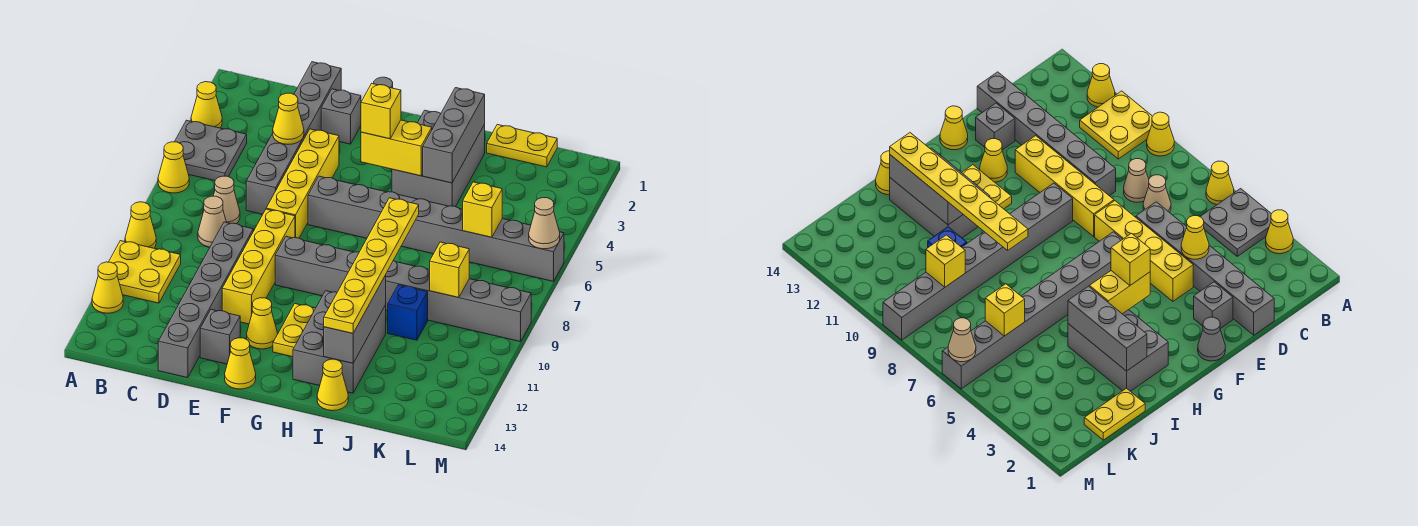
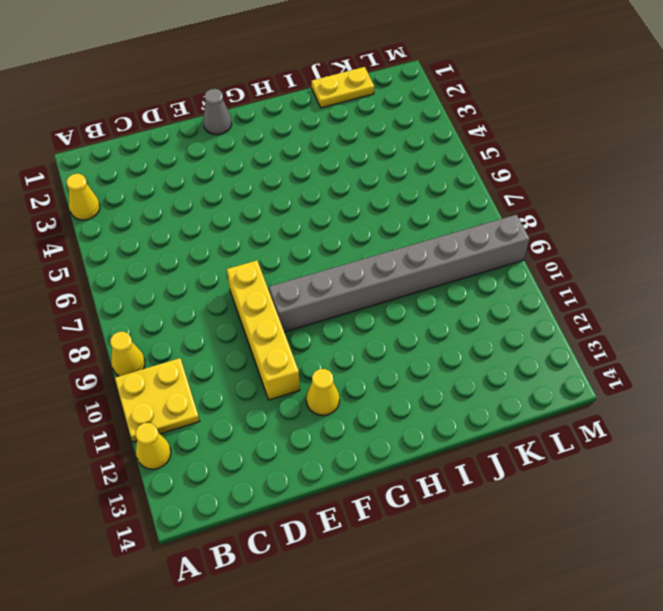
none -> grey plate A4:B5 level 1
none -> yellow cone A6 level 1
none -> tan cone C7 level 1
none -> tan cone C8 level 1

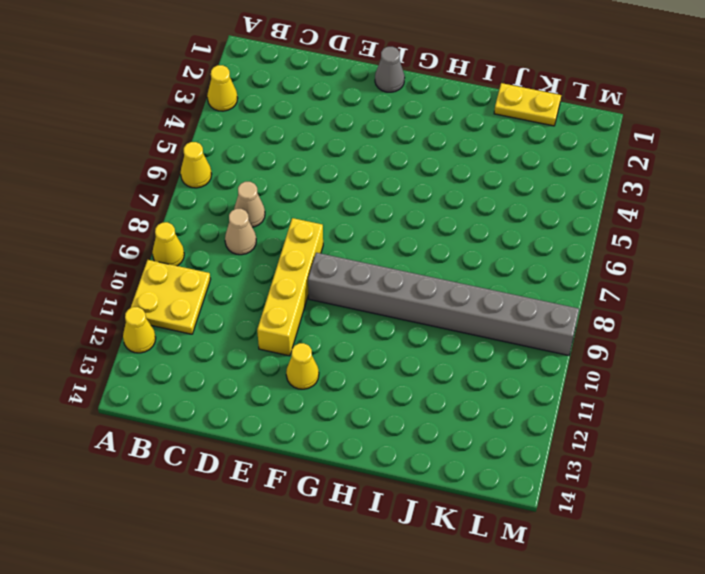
none -> grey plate A4:B5 level 1
none -> grey brick D1:D6 level 1
none -> grey brick D9:D14 level 1
none -> grey brick E2 level 1

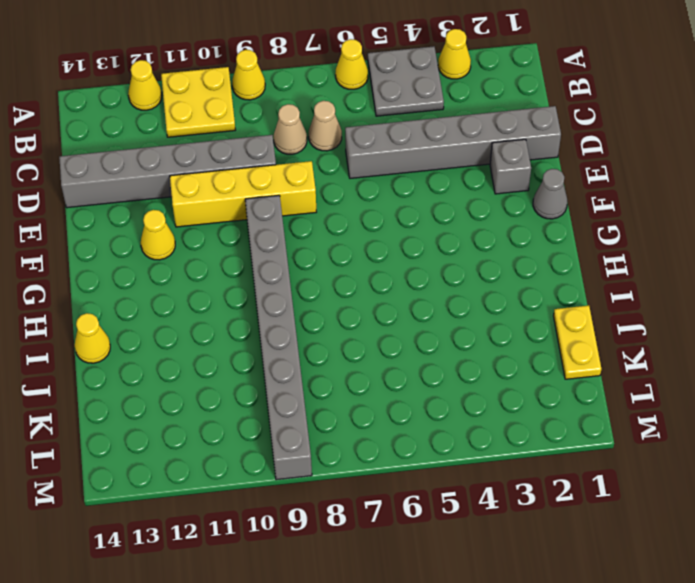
none -> yellow brick E4:E7 level 1
none -> grey brick E13 level 1
none -> grey brick F6:M6 level 1
none -> yellow cone F14 level 1

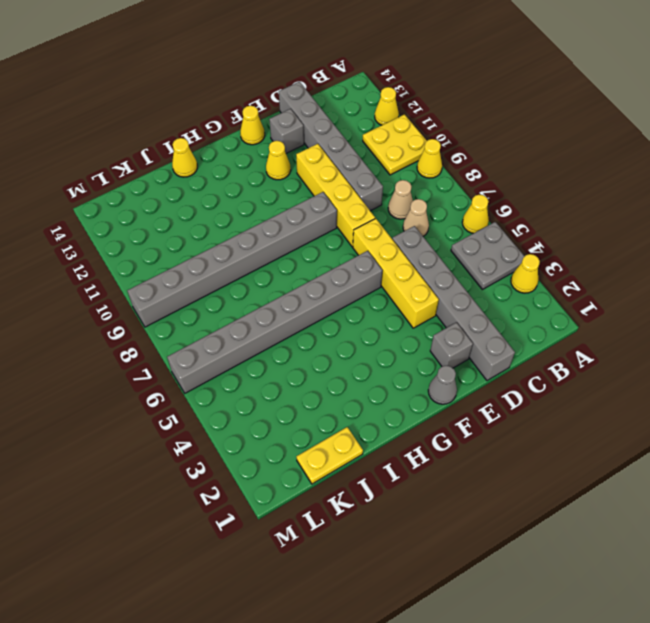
none -> yellow plate G11:G12 level 1
none -> grey brick H2:I4 level 1
none -> grey brick H11:I13 level 1
none -> blue brick J10 level 1

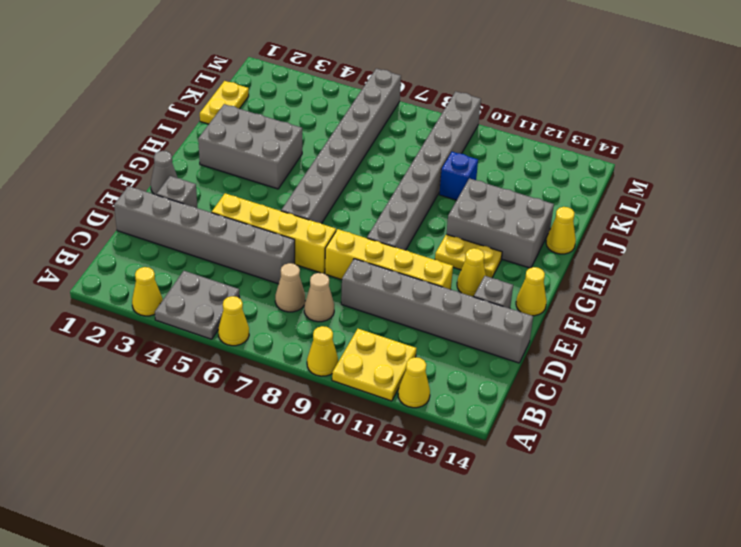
none -> yellow cone D4 level 2
none -> yellow brick G4:H4 level 2
none -> grey brick I2:I4 level 2
none -> grey brick I11:I13 level 2

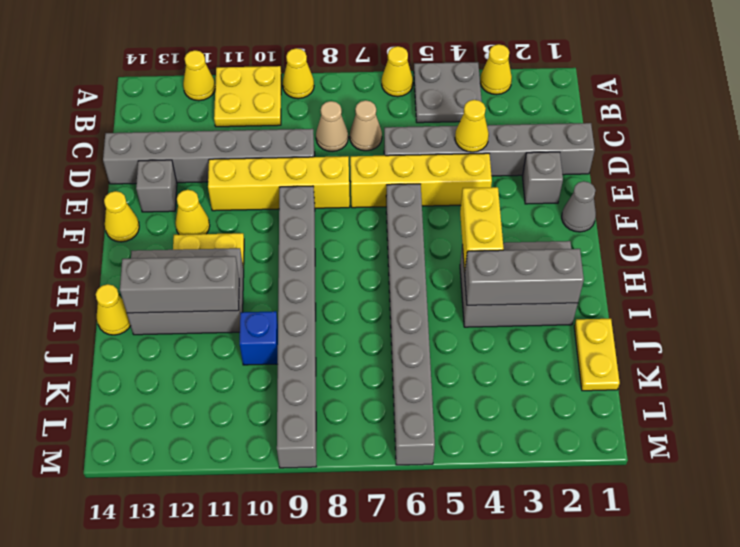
none -> yellow brick K6 level 2
none -> yellow brick K9 level 2
none -> tan cone M6 level 2
none -> yellow brick G4 level 3

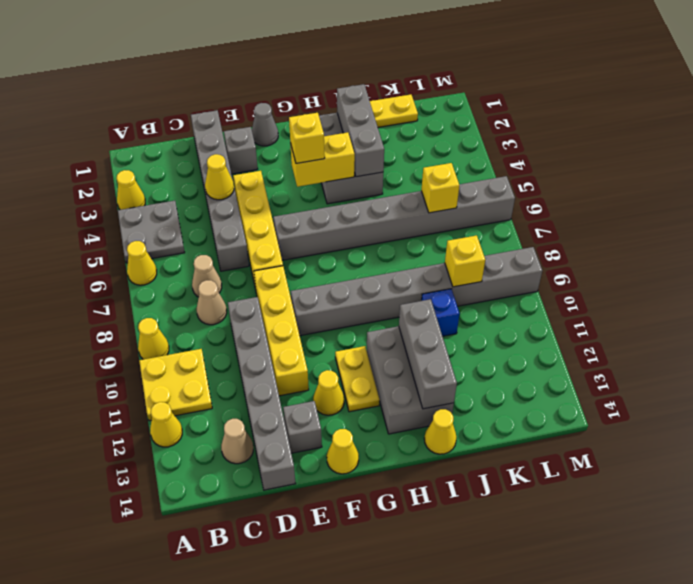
tan cone C13 level 1 -> tan cone M6 level 2
none -> yellow plate I8:I13 level 3

